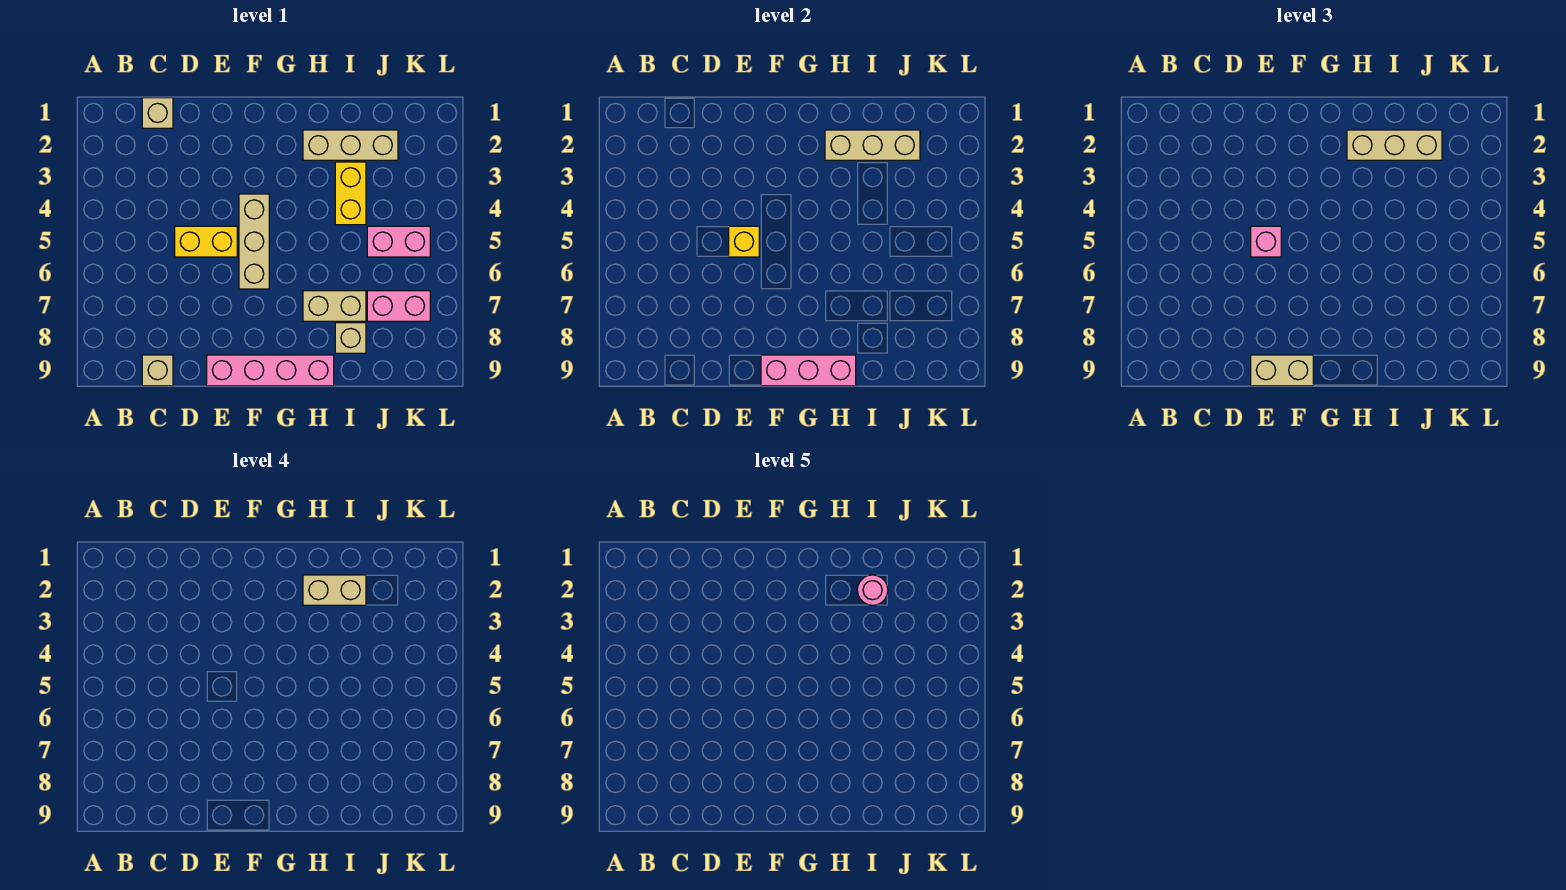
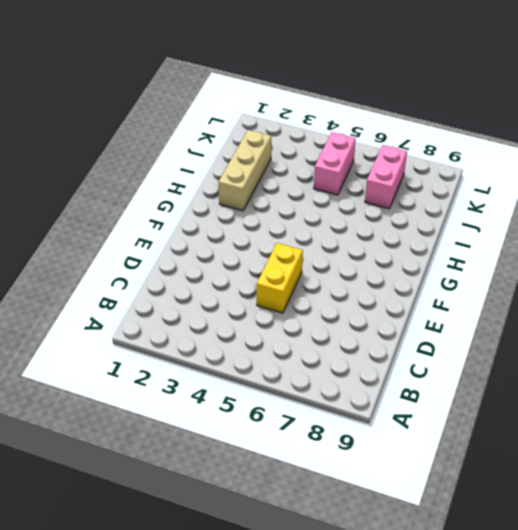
none -> tan brick C1 level 1
none -> tan brick C9 level 1
none -> pink brick E9:H9 level 1

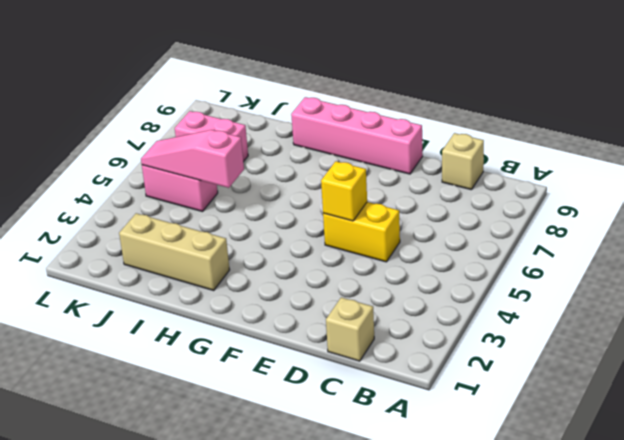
pink slope I5:K5 level 2 top I -> none
none -> tan brick F4:F6 level 1
none -> tan brick H7:I7 level 1
none -> yellow brick I3:I4 level 1

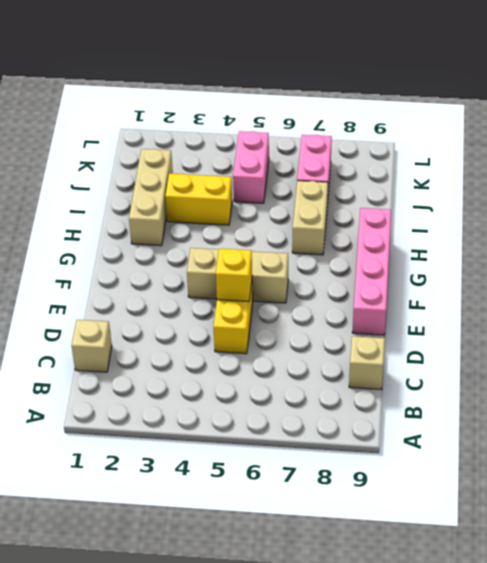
none -> tan brick I8 level 1
none -> pink brick F9:H9 level 2
none -> tan brick H2:J2 level 2

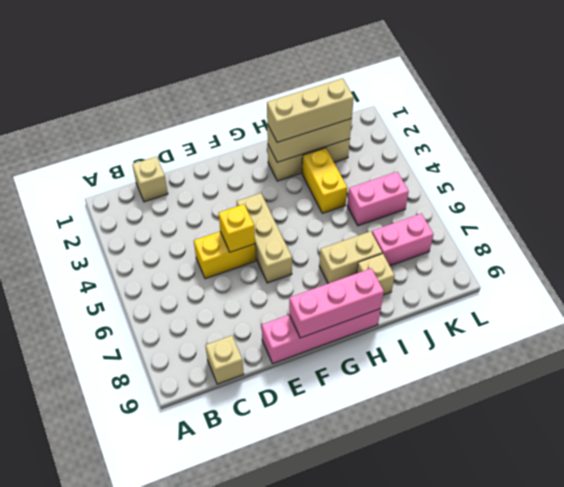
none -> pink brick E5 level 3
none -> tan brick E9:F9 level 3
none -> tan brick H2:I2 level 4

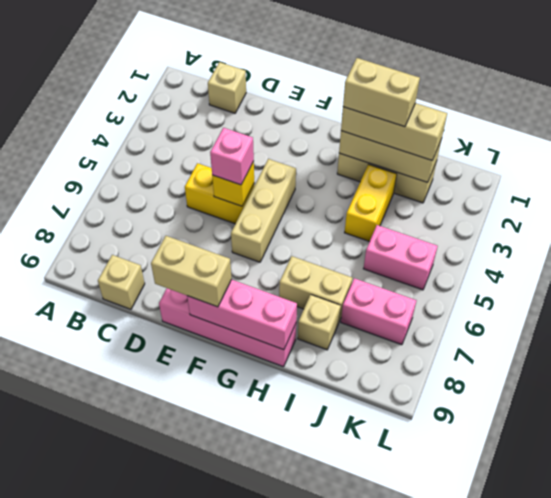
none -> pink round brick I2 level 5

